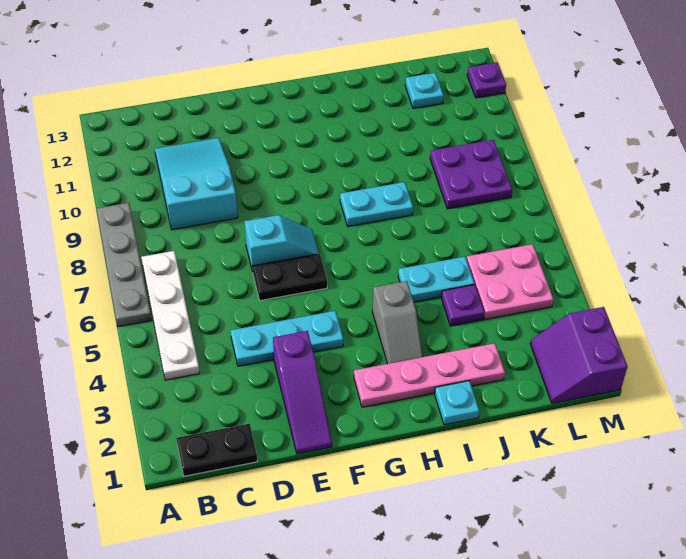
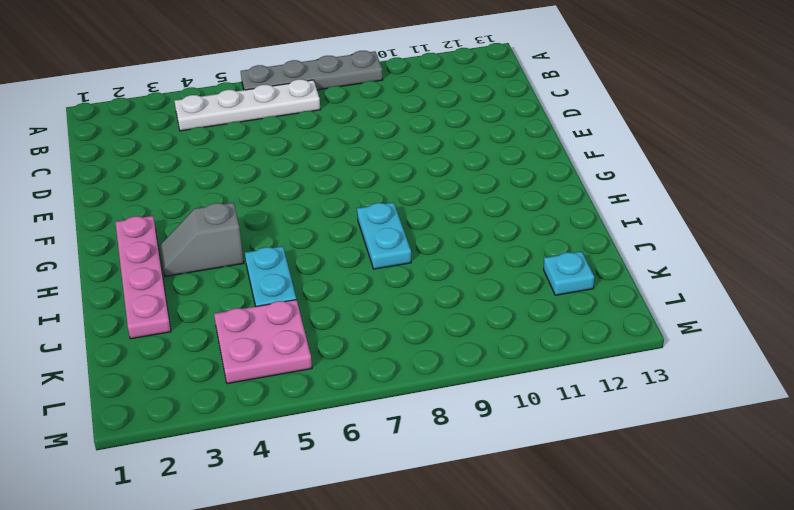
none -> black plate B1:C1 level 1
none -> cyan slope C9:D11 level 1 top 9
none -> cyan plate D4:F4 level 1

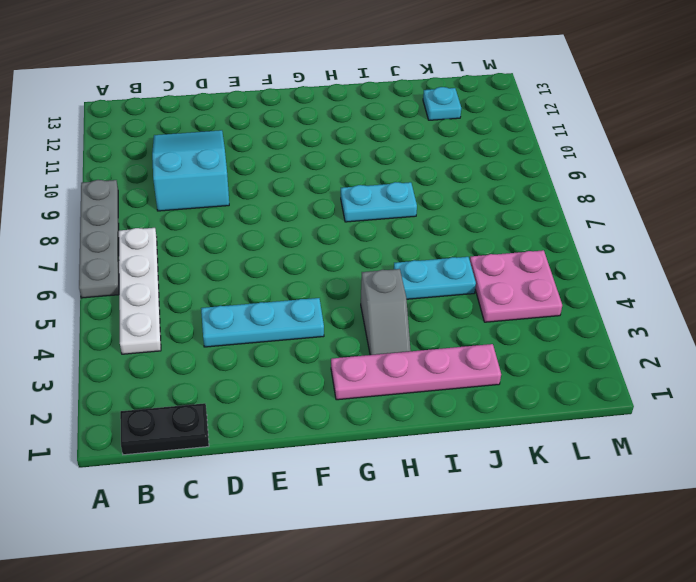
none -> purple slope E1:E3 level 1 top 3
none -> black plate E6:F6 level 1
none -> cyan slope E7:F7 level 1 top E

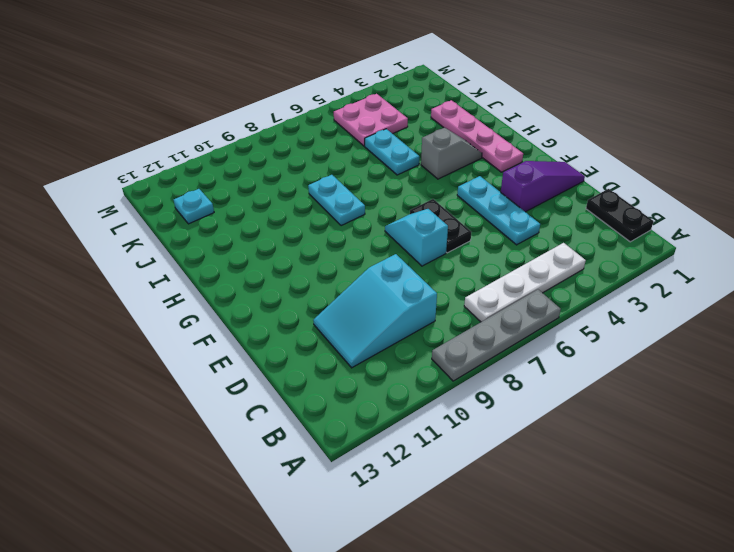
none -> cyan plate I1 level 1
none -> purple plate J4 level 1
none -> purple plate K8:L9 level 1

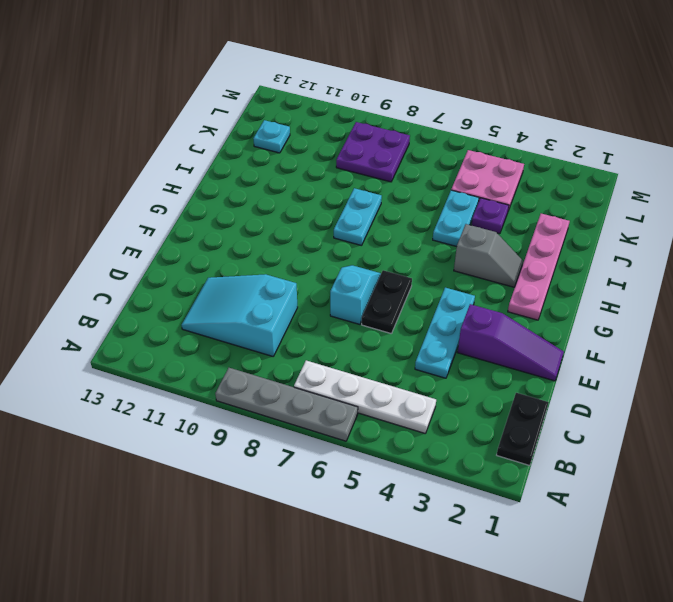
none -> cyan plate I1 level 1
none -> purple slope L1:M2 level 1 top M
none -> purple plate M12 level 1

